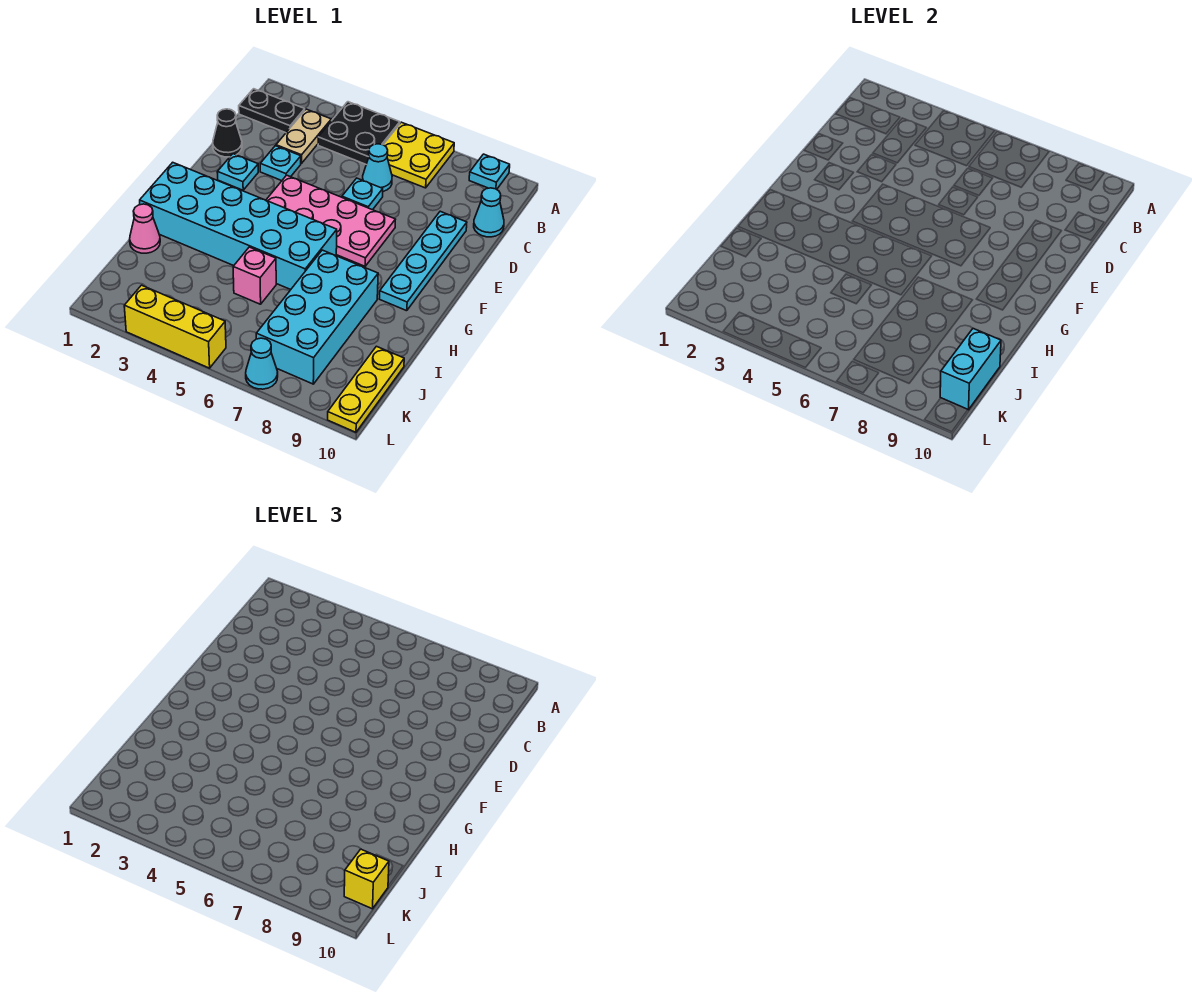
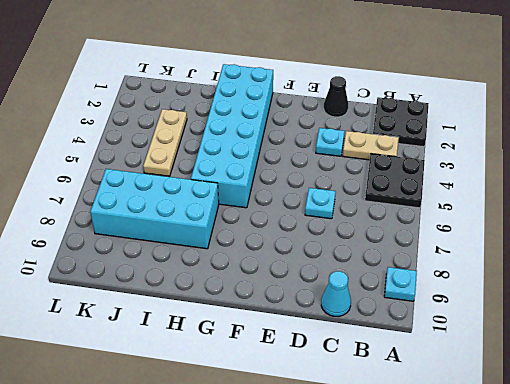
black plate A1:B2 level 1 -> black plate B1:B2 level 1
tan plate J3:J5 level 1 -> none
none -> yellow plate A6:B7 level 1
none -> cyan cone C6 level 1
none -> cyan plate D9:G9 level 1

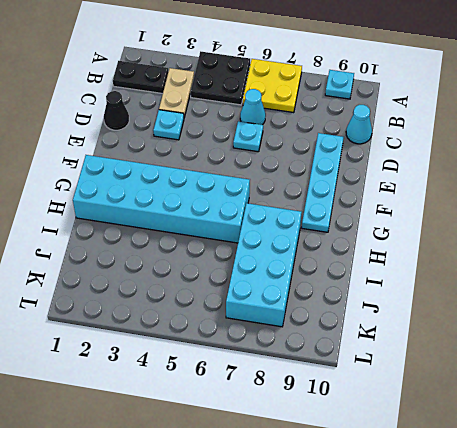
none -> cyan plate E2 level 1
none -> pink plate E4:F7 level 1
none -> pink cone I1 level 1

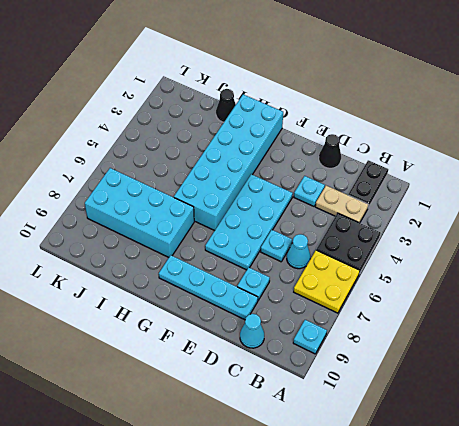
cyan plate D8 level 1 -> cyan plate E2 level 1
cyan plate E4:F7 level 1 -> pink plate E4:F7 level 1
black cone I1 level 1 -> pink cone I1 level 1
none -> pink brick I5 level 1
none -> yellow plate J10:L10 level 1
none -> yellow brick L3:L5 level 1

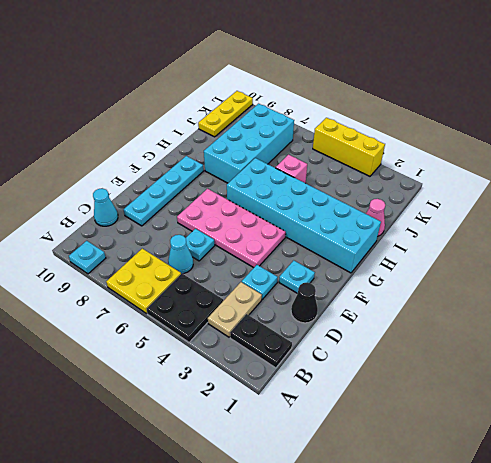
none -> cyan cone L7 level 1
none -> cyan brick J10:K10 level 2
none -> yellow brick K10 level 3

